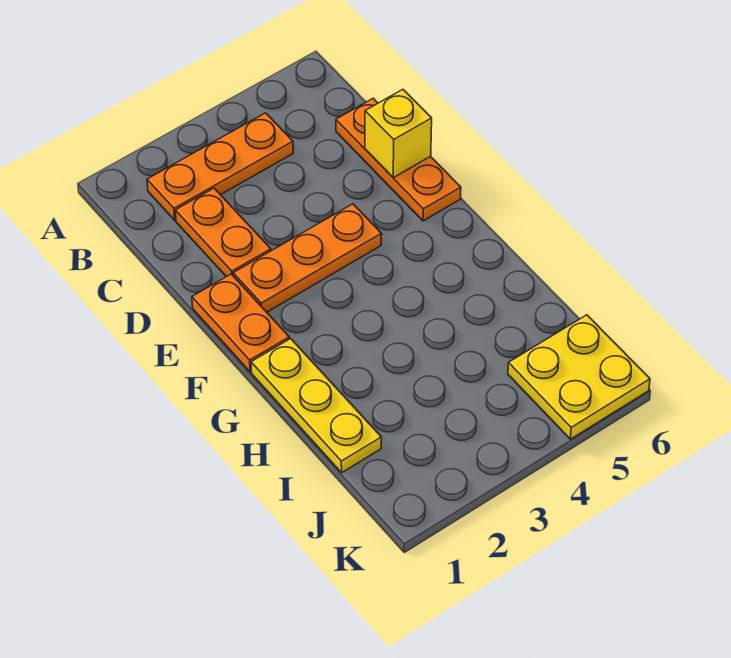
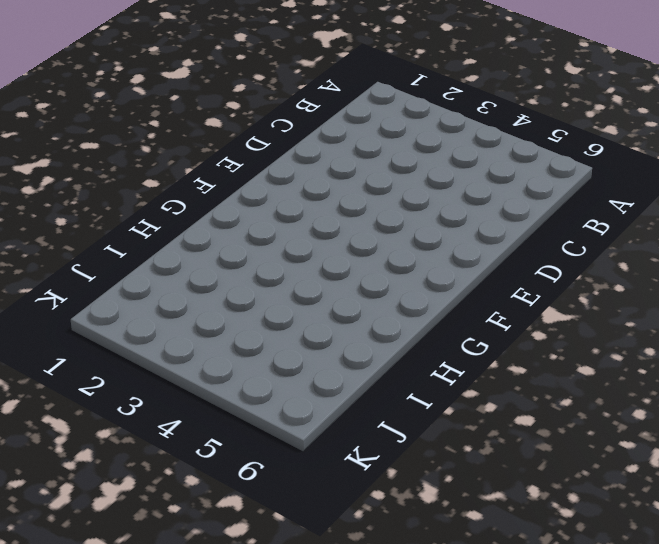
none -> orange plate B2:B4 level 1
none -> orange plate C2:D2 level 1

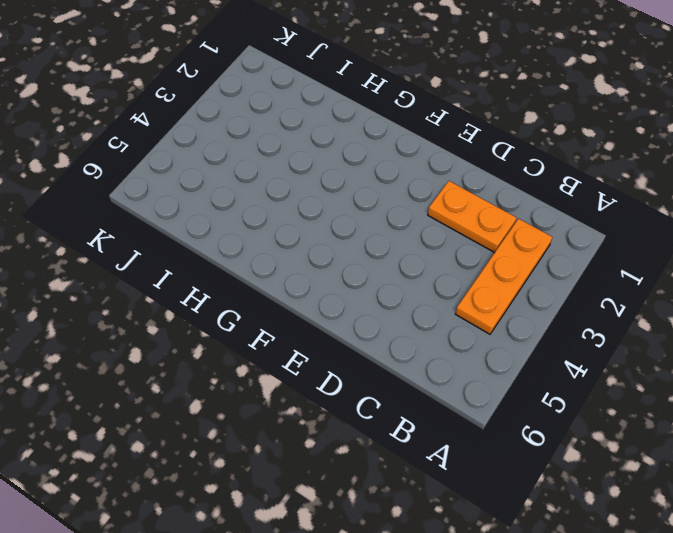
none -> orange plate C6:E6 level 1
none -> orange plate E1:F1 level 1

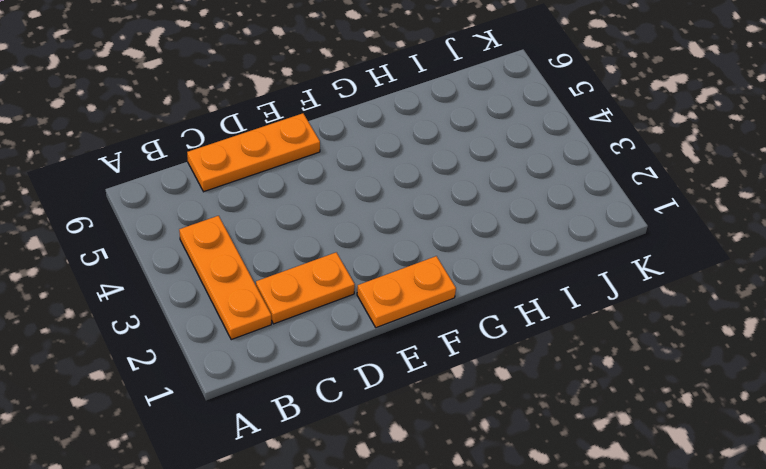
none -> orange plate E2:E4 level 1
none -> yellow plate G1:I1 level 1

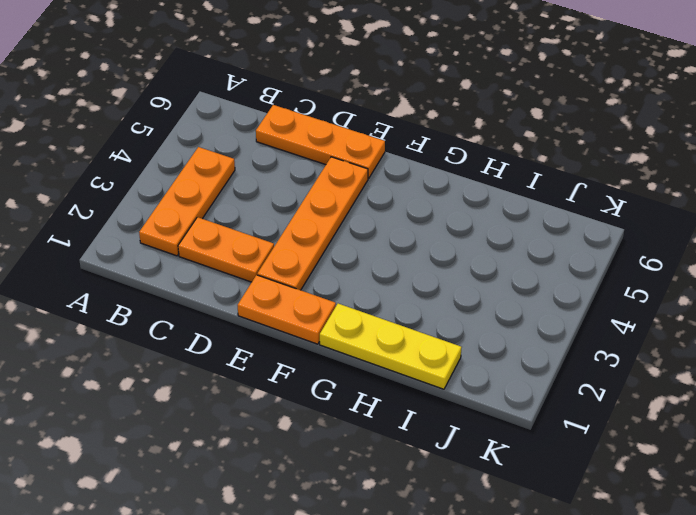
orange plate E2:E5 level 1 -> orange plate E2:E4 level 1
none -> yellow plate J5:K6 level 1
none -> yellow brick D6 level 2

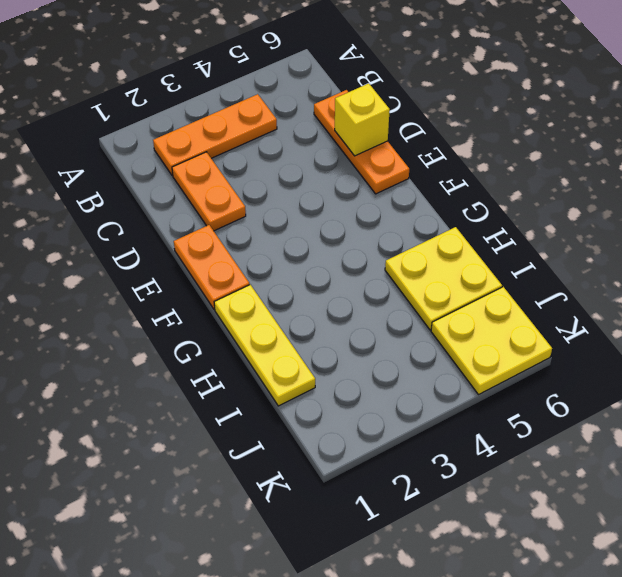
yellow plate H5:I6 level 1 -> none
none -> orange plate E2:E4 level 1

